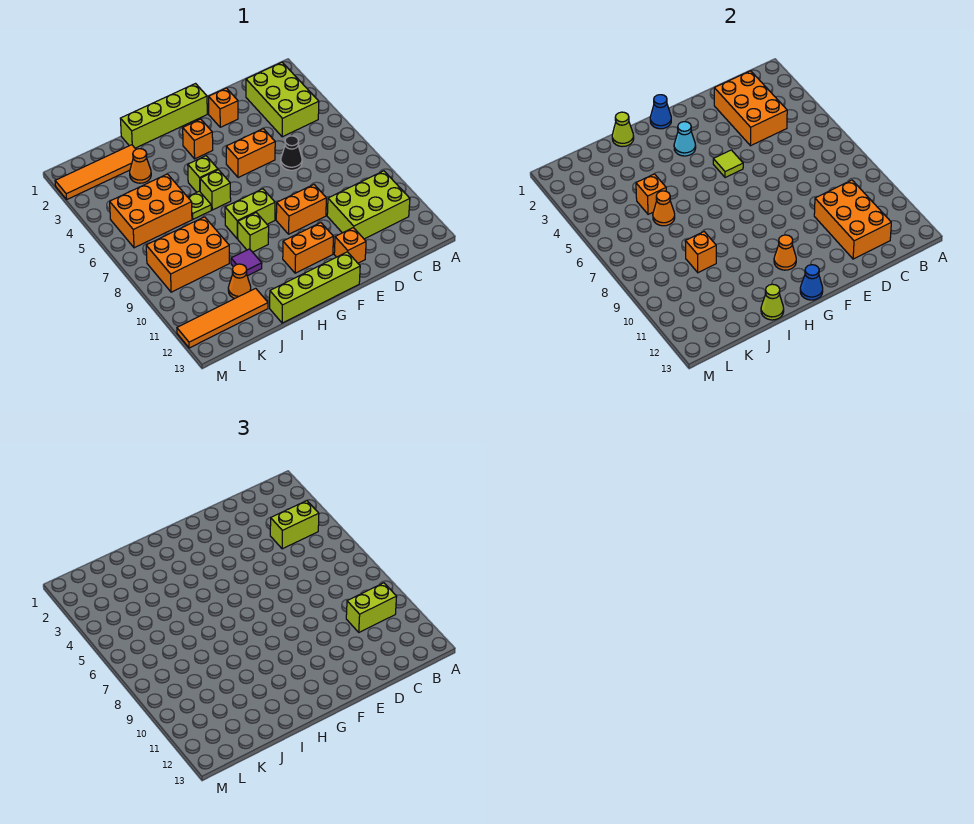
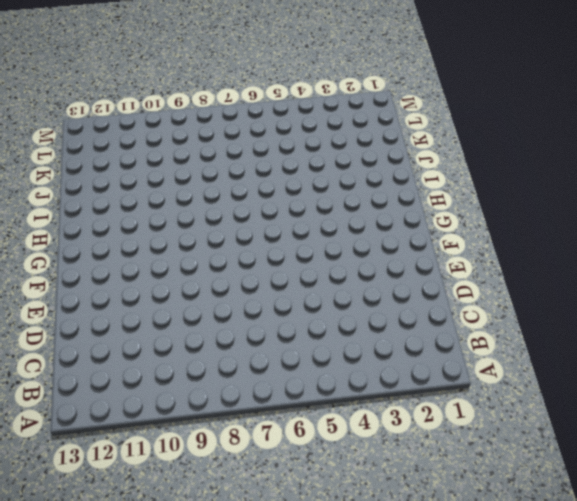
none -> lime brick B2:C4 level 1
none -> lime brick B10:D11 level 1
none -> black cone D6 level 1
none -> orange brick E2 level 1

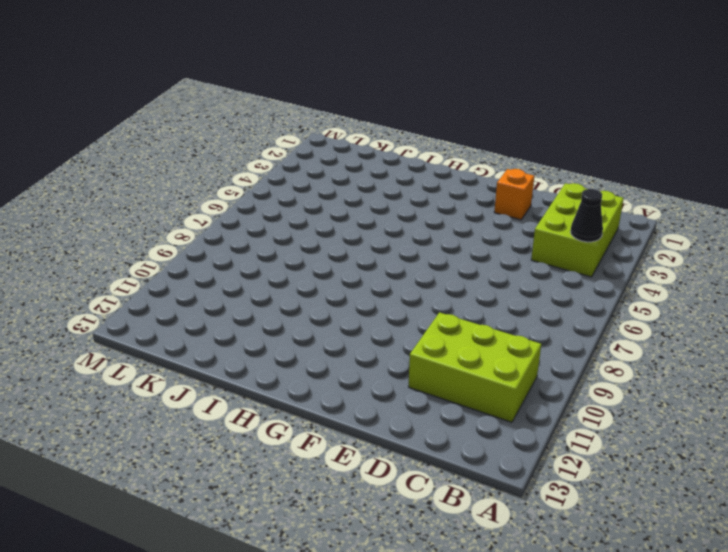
black cone B4 level 2 -> black cone D6 level 1
none -> orange brick E5:F5 level 1
none -> orange brick E9:F9 level 1
none -> orange brick E12 level 1
none -> lime brick F1:I1 level 1

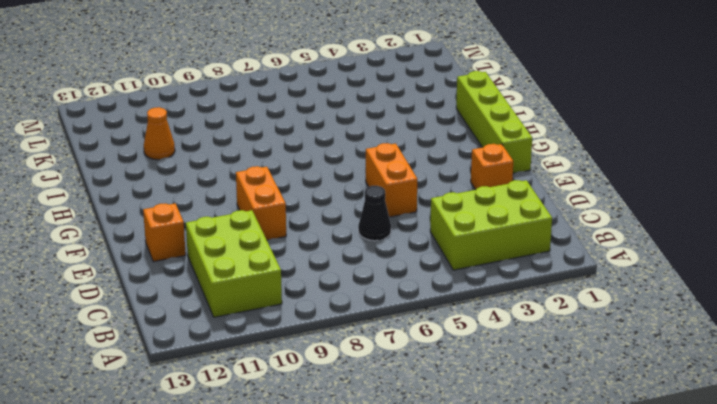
none -> orange brick F11:G11 level 1
none -> lime brick F13:I13 level 1
none -> orange brick G3 level 1
none -> lime brick G8:H8 level 1

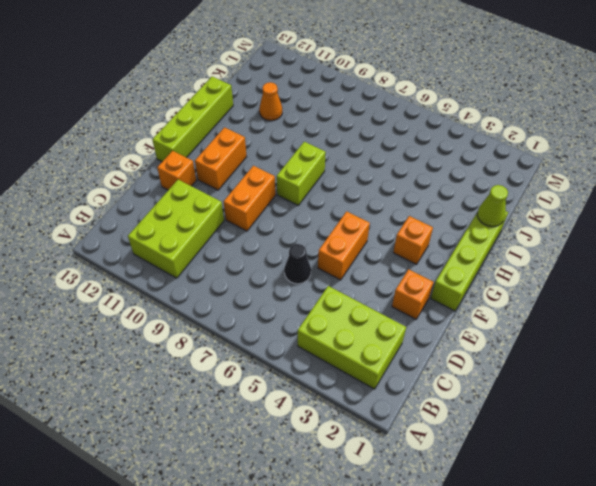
none -> lime brick H5 level 1
none -> lime brick H6 level 1
none -> lime brick H9 level 1
none -> lime plate I6 level 1

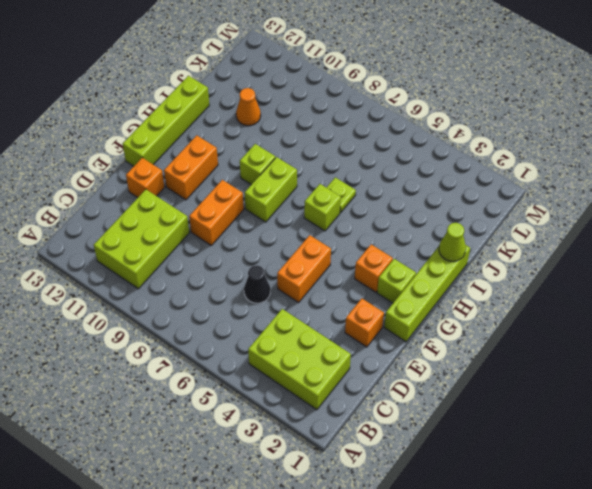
lime brick G2 level 1 -> lime brick H5 level 1
none -> purple tile I10 level 1
none -> orange tile J2:M2 level 1
none -> orange cone J3 level 1
none -> orange brick J5:L6 level 1

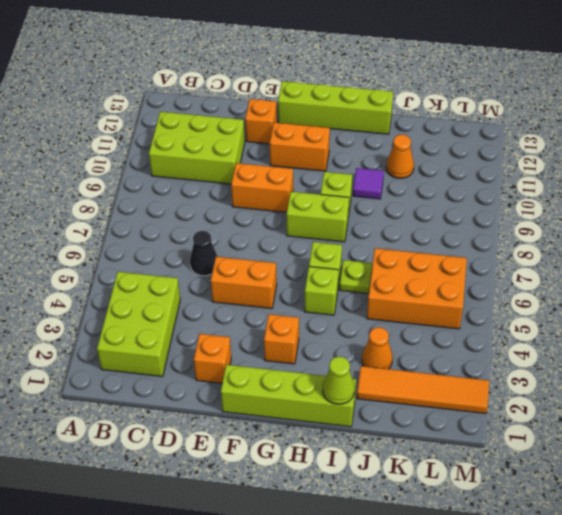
none -> orange brick J8:L9 level 1
none -> orange tile J12:M12 level 1
none -> orange brick C2:D4 level 2
none -> orange brick C10:D12 level 2

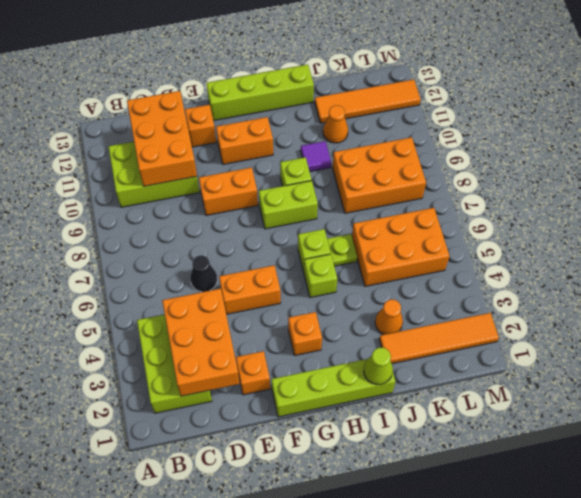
none -> lime tile F5 level 2
none -> blue cone G1 level 2
none -> cyan cone G3 level 2
none -> orange cone G11 level 2

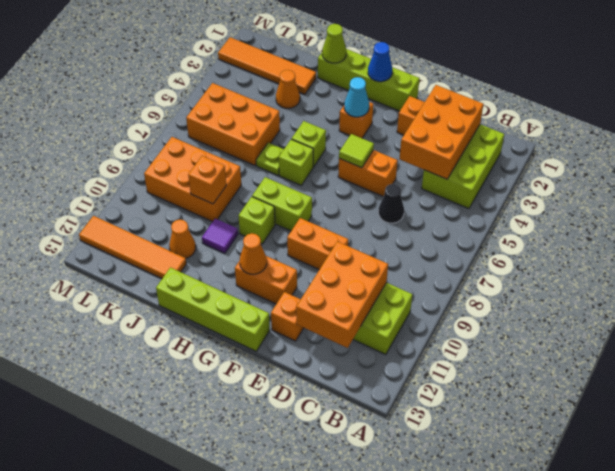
none -> blue cone G13 level 2
none -> lime cone I13 level 2
none -> orange brick J5 level 2
none -> orange cone J6 level 2

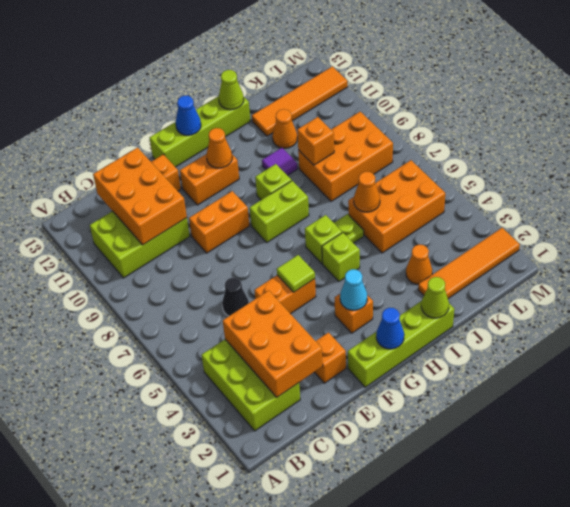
none -> orange brick J5 level 2
none -> lime brick B4:C4 level 3
none -> lime brick B10:C10 level 3

